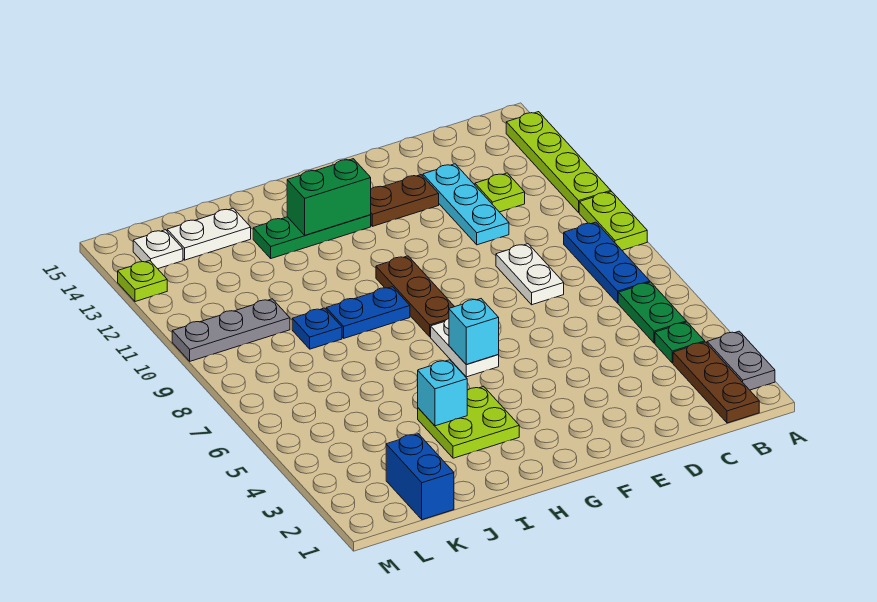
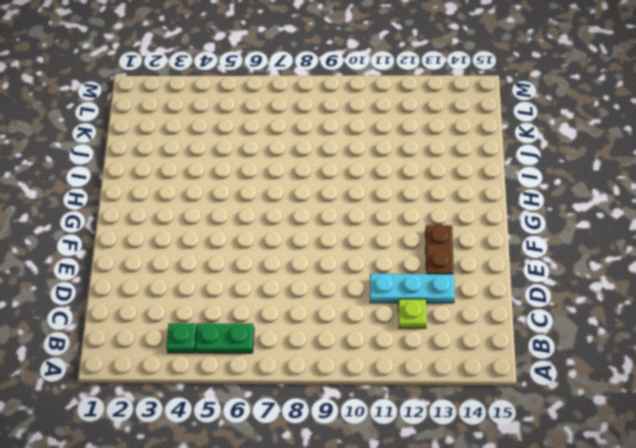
none -> grey plate A2:A3 level 1
none -> lime plate A9:A10 level 1
none -> lime plate A11:A14 level 1

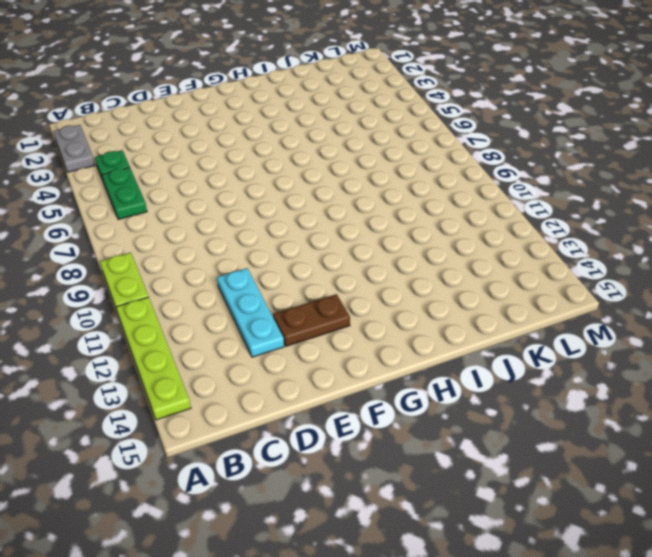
none -> brown plate B1:B3 level 1
none -> blue plate B7:B9 level 1
none -> lime plate C12 level 1

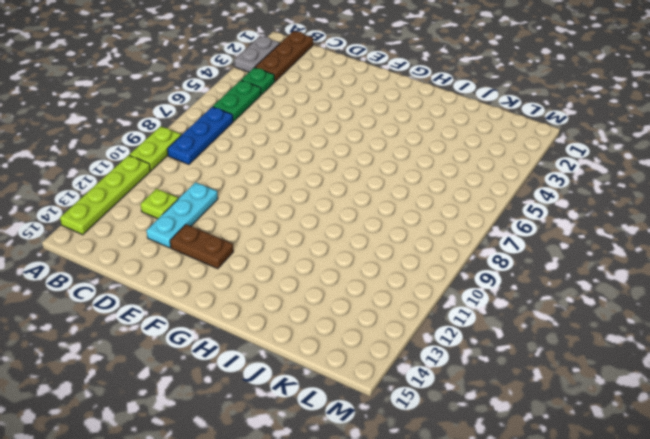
none -> white plate D8:D9 level 1
none -> white plate G6:G7 level 1
none -> brown plate G8:G10 level 1

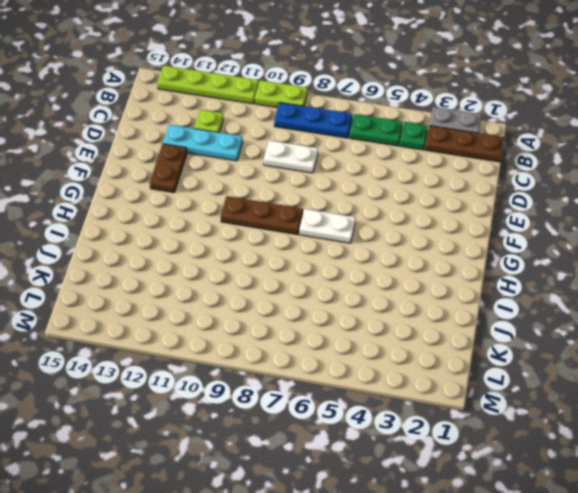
none -> green plate G13:I13 level 1
none -> lime plate H3:I4 level 1
none -> blue plate H9:I9 level 1

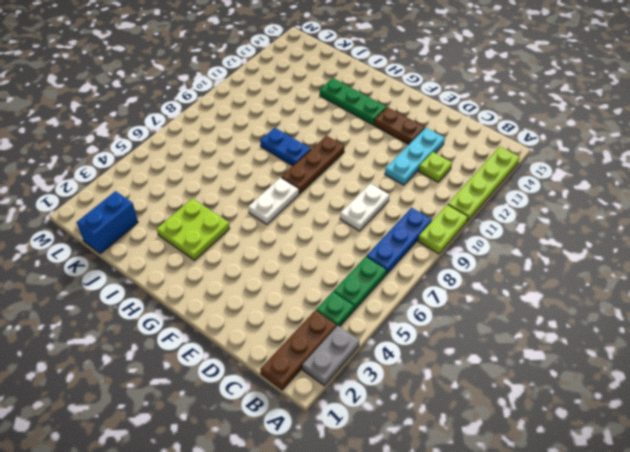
none -> blue plate J9 level 1
none -> white plate J14:K14 level 1
none -> grey plate K10:M10 level 1

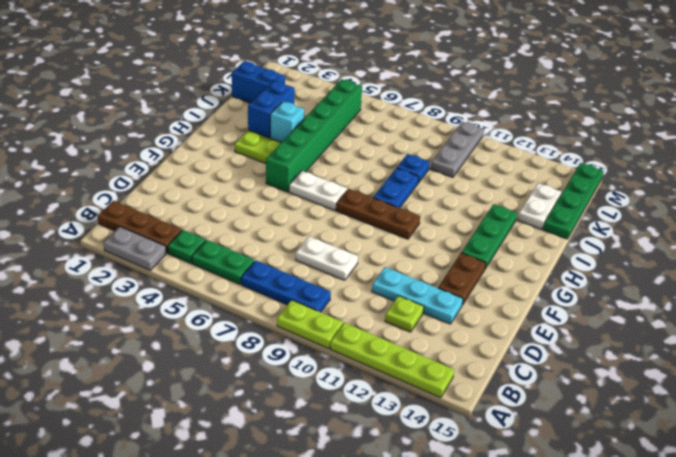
green brick G5:L5 level 1 -> none
blue brick I3:J3 level 2 -> none
green plate J15:M15 level 1 -> none
none -> white plate L14 level 1
none -> lime plate M13 level 1
none -> cyan brick G6 level 2

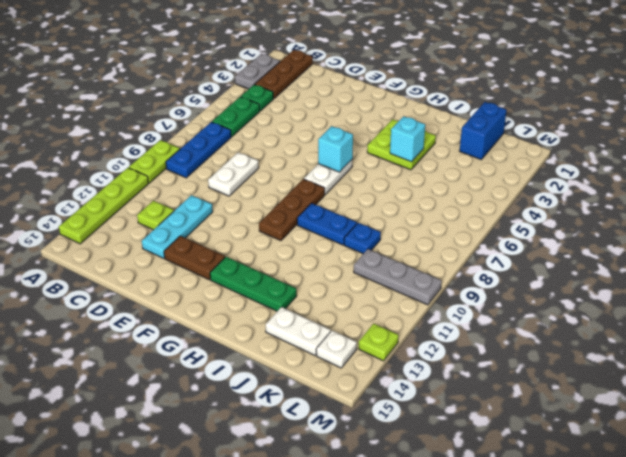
none -> green brick G13:H13 level 2

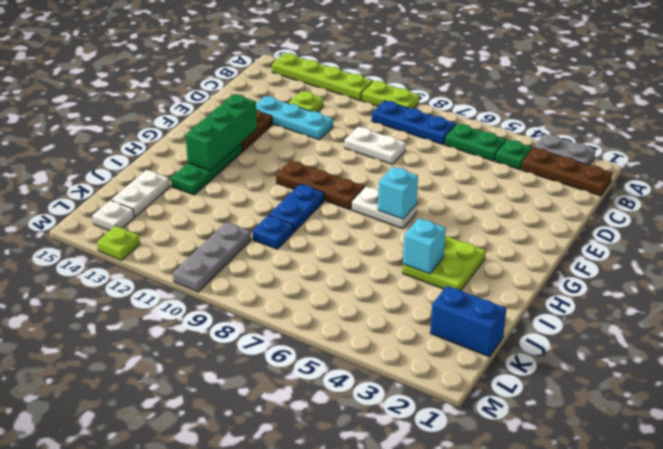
green brick F13:H13 level 2 -> green brick G13:H13 level 2

